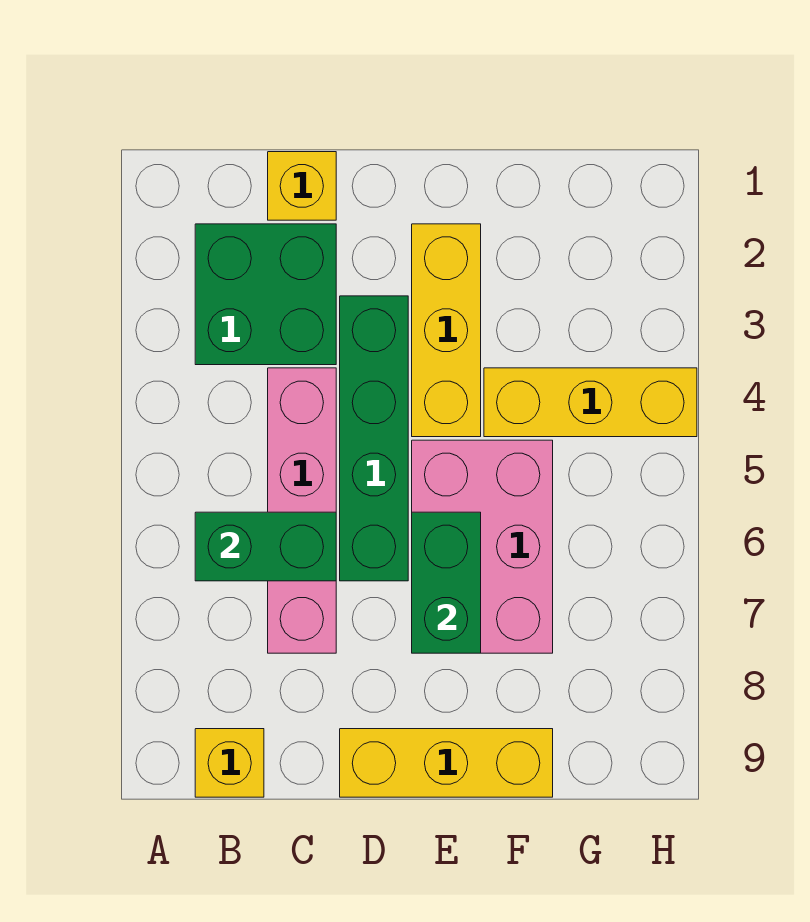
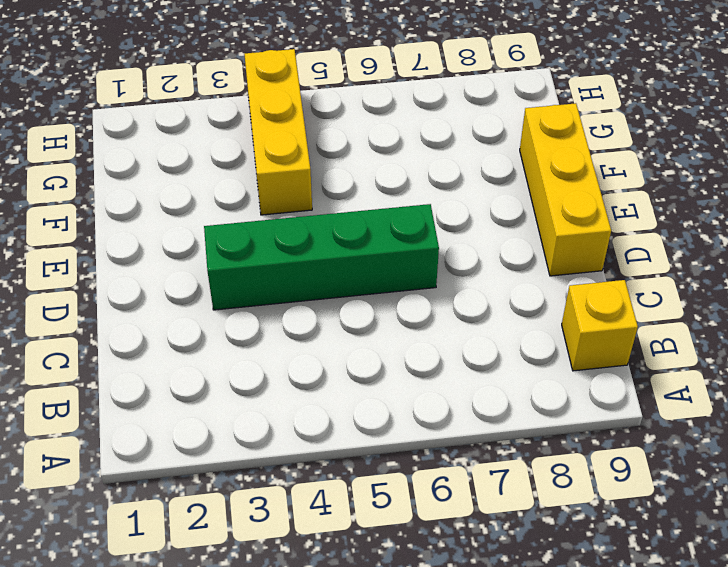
none -> green brick B2:C3 level 1
none -> yellow brick C1 level 1

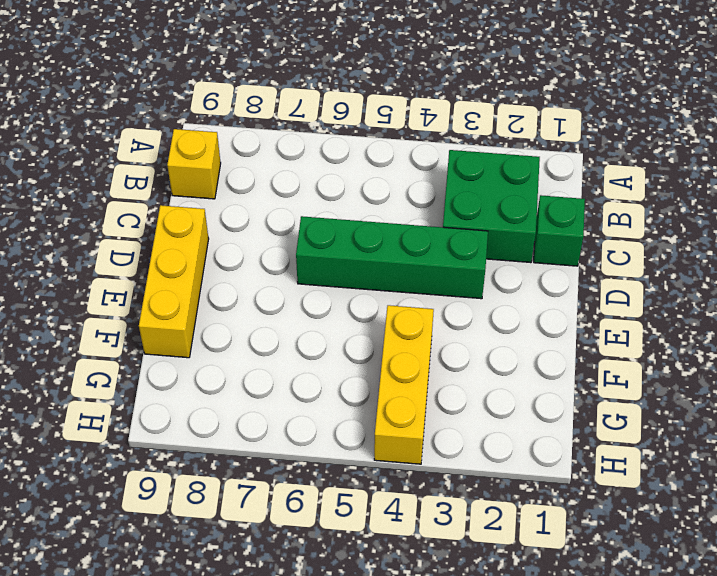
green brick C1 level 1 -> yellow brick C1 level 1
none -> pink brick C4:C7 level 1
none -> yellow brick E2:E4 level 1

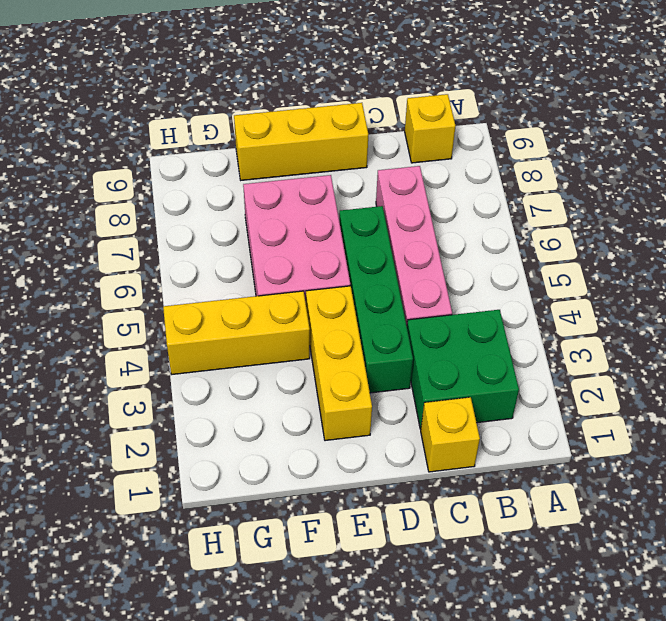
none -> green brick B6:C6 level 2
none -> green brick E6:E7 level 2

